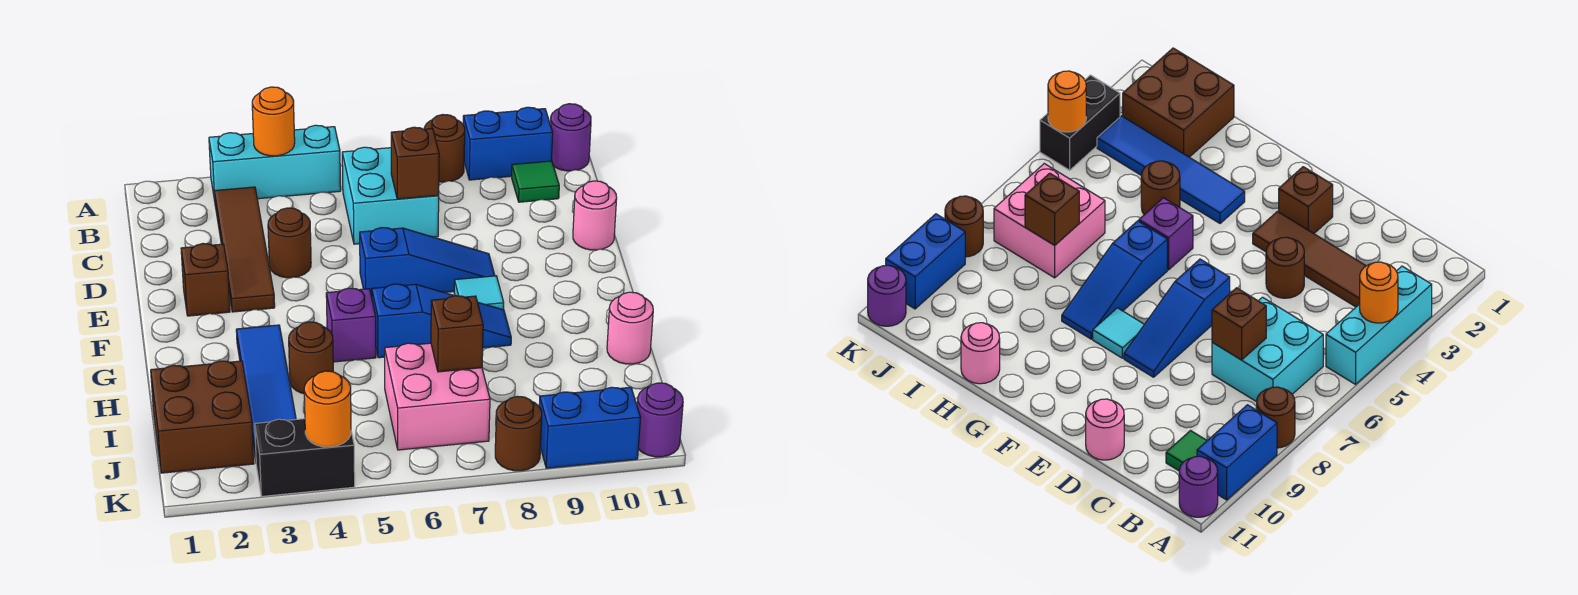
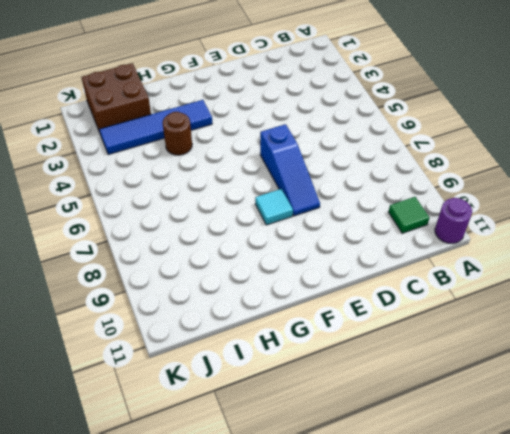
none -> cyan brick A3:A5 level 1
none -> brown round brick A8 level 1
none -> blue brick A9:A10 level 1

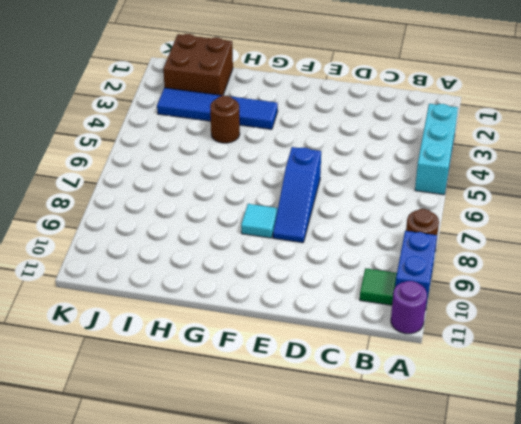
none -> brown tile B3:E3 level 1
none -> cyan brick B6:C7 level 1
none -> brown round brick D4 level 1

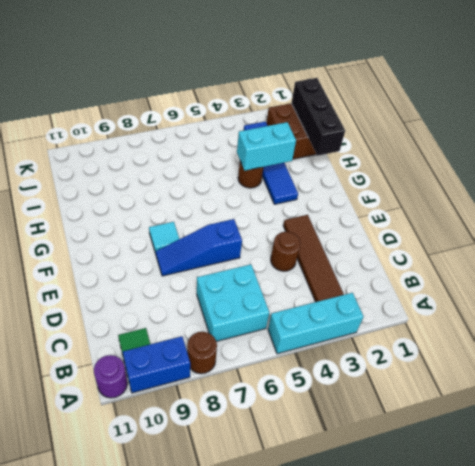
black brick H1:J1 level 2 -> none
cyan brick H3:H4 level 2 -> none
none -> pink round brick D11 level 1
none -> brown brick E2 level 1
none -> purple brick G5 level 1

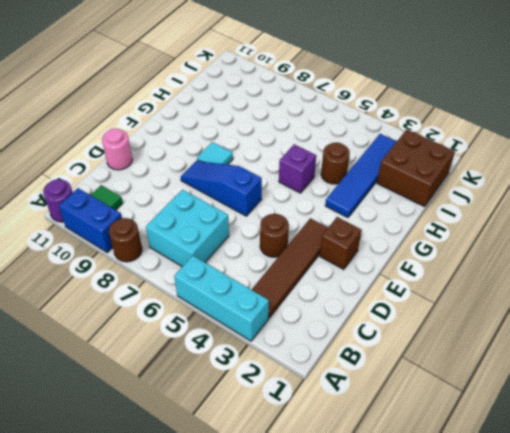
none -> blue slope G6:G8 level 1 top 6
none -> pink round brick H11 level 1
none -> pink brick I6:J7 level 1

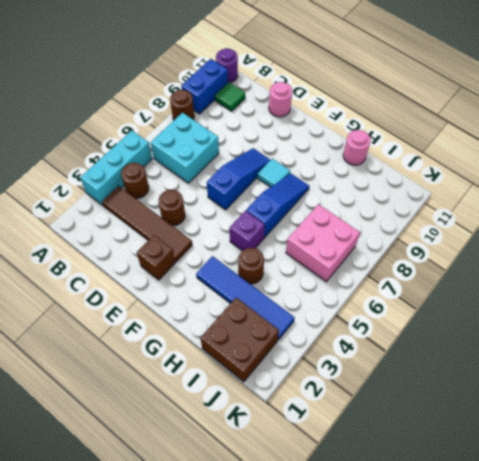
brown round brick B4 level 1 -> brown round brick K8 level 1
none -> black brick K3:K4 level 1
none -> blue brick K9:K10 level 1
none -> purple round brick K11 level 1

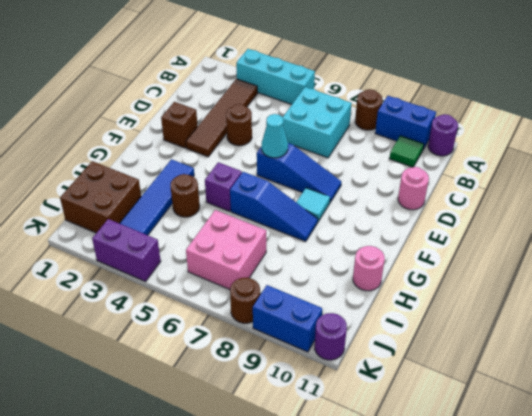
cyan cone E6 level 2 -> none
purple brick K3:K4 level 1 -> black brick K3:K4 level 1
none -> orange round brick A4 level 2
none -> brown brick C7 level 2
none -> brown brick I7 level 2

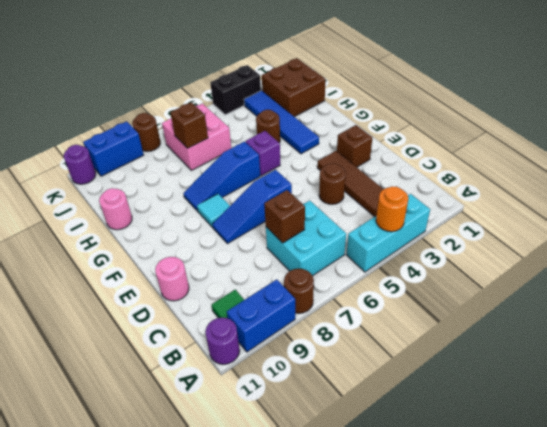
none -> orange round brick K4 level 2

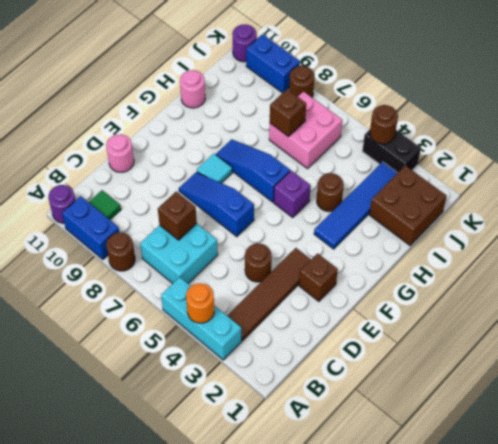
brown round brick K4 level 2 -> orange round brick K4 level 2

